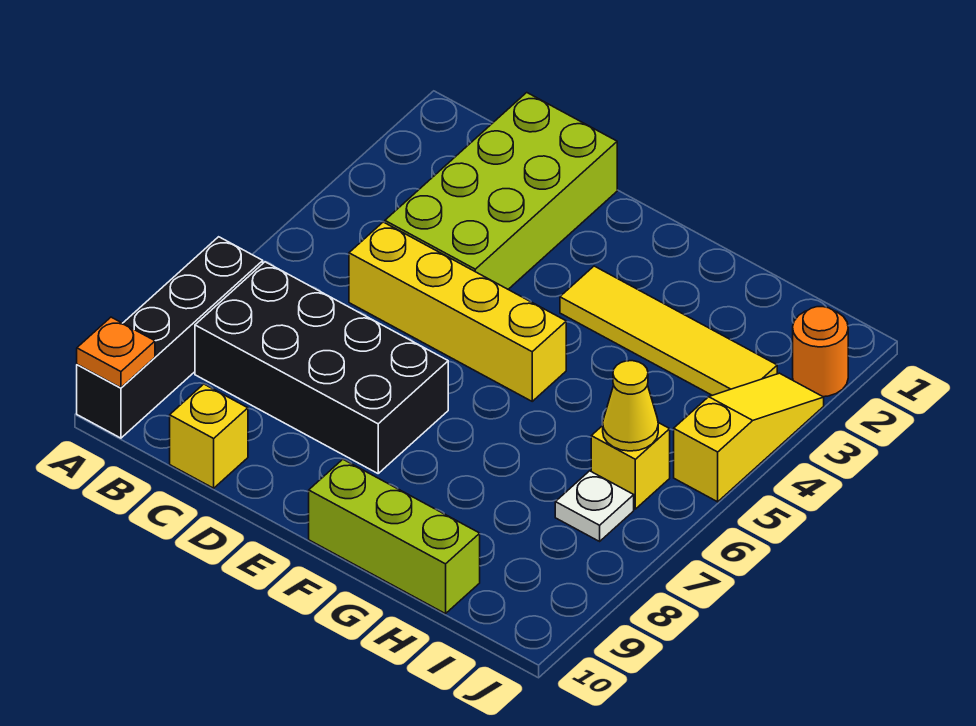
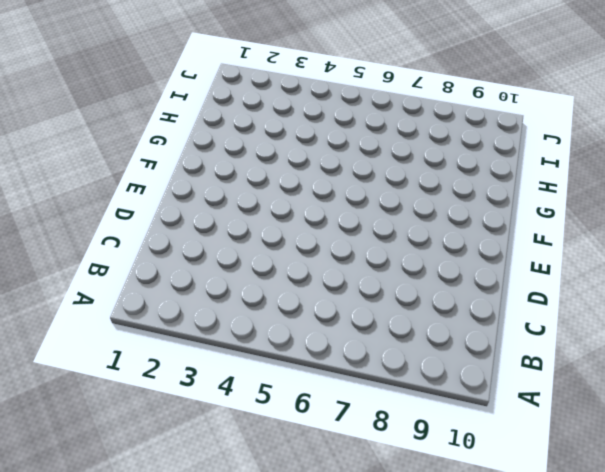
none -> black brick A7:A10 level 1
none -> black brick B7:E8 level 1
none -> lime brick C1:D4 level 1

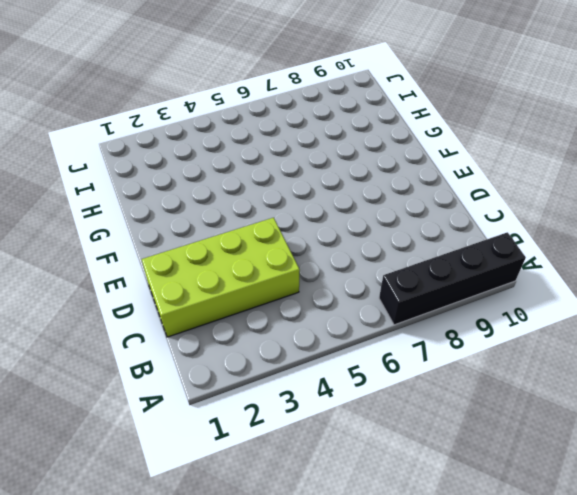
none -> black brick B7:E8 level 1
none -> yellow brick C5:F5 level 1
none -> yellow brick C10 level 1

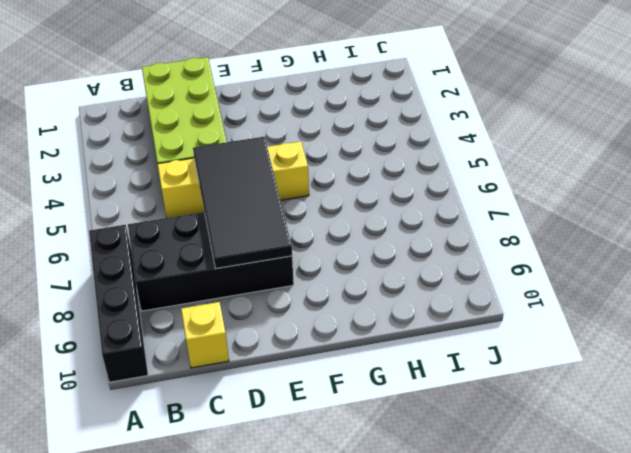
black tile D5:E8 level 2 -> none
none -> yellow tile F3:I3 level 1
none -> lime brick F10:H10 level 1
none -> yellow brick I6 level 1

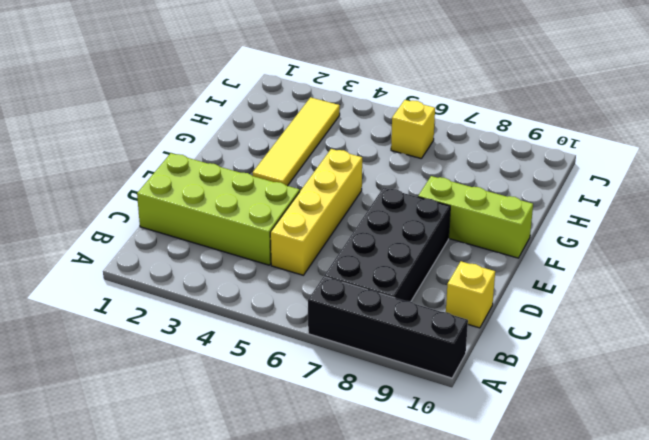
lime brick F8:F10 level 1 -> lime brick F10:H10 level 1
none -> white plate I7 level 1
none -> orange round brick J2 level 1
none -> yellow slope J3:J5 level 1 top 5

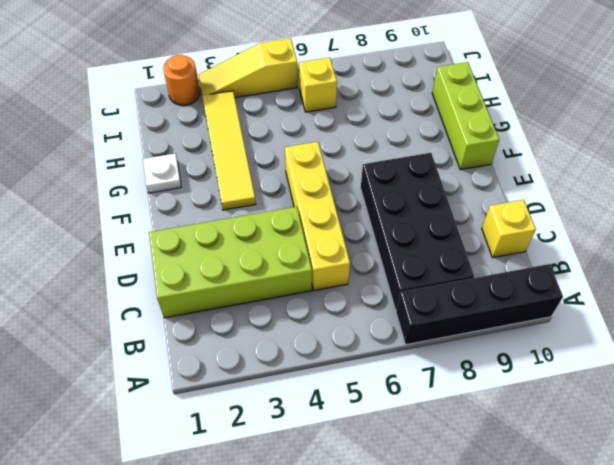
white plate G1 level 1 -> white plate I7 level 1
none -> orange plate A10 level 2
none -> yellow cone I6 level 2

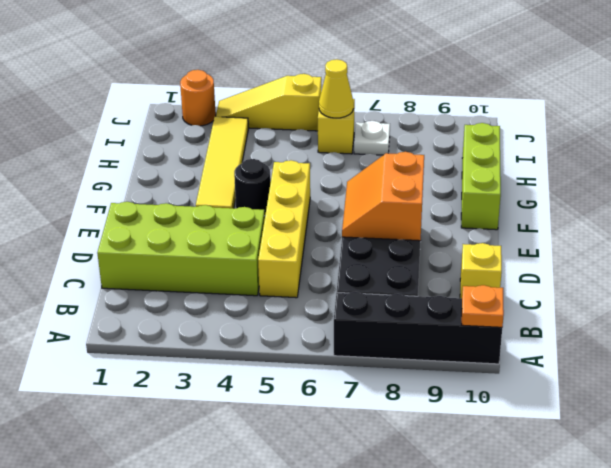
orange slope D7:E8 level 2 top 8 -> none
black round brick F4 level 1 -> none

